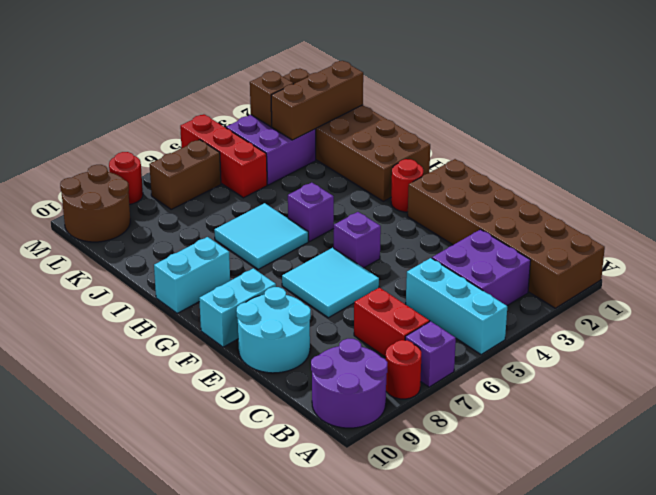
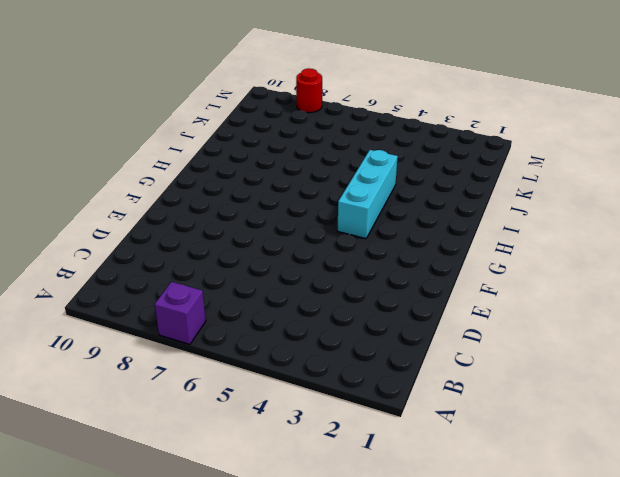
cyan brick G4:I4 level 1 -> cyan brick A5:C5 level 1
none -> brown brick A1:F2 level 1
none -> red round brick A8 level 1
none -> purple round brick A9:B10 level 1

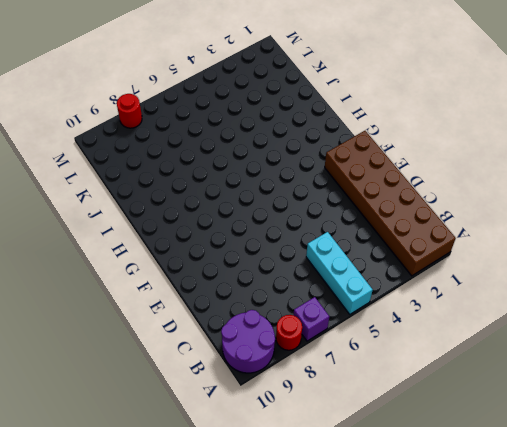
none -> purple brick B3:C4 level 1
none -> red brick B7:C7 level 1
none -> cyan round brick D9:E10 level 1

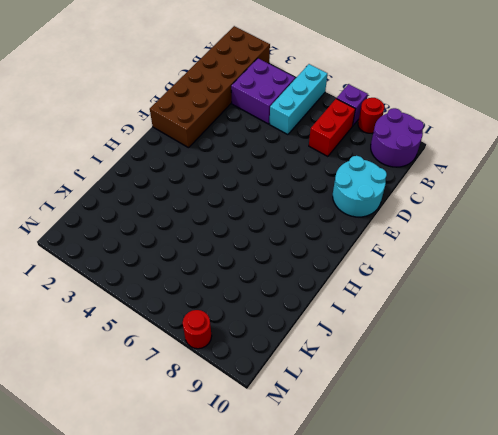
none -> cyan tile E6:F7 level 1
none -> purple brick F5 level 1
none -> cyan brick F9:F10 level 1

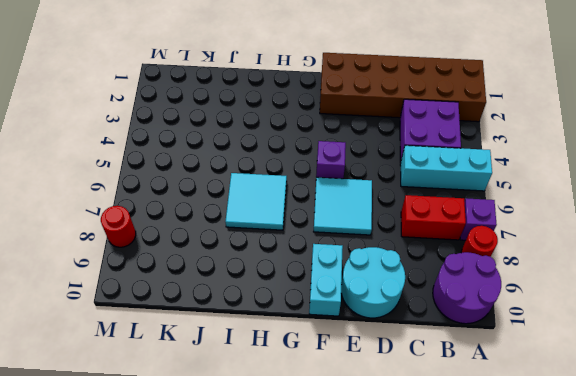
none -> red round brick G2 level 1
none -> brown brick H1:M2 level 1
none -> purple brick H5 level 1

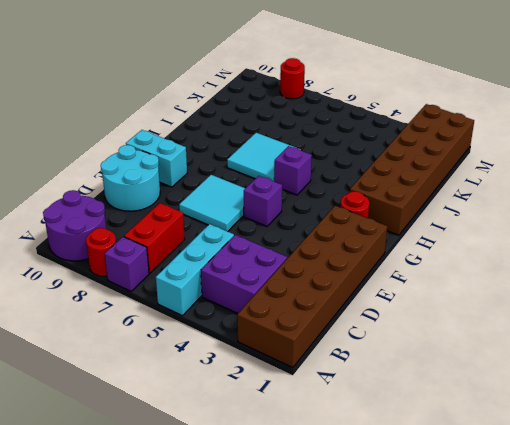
none -> cyan brick H9:H10 level 1
none -> purple brick K3:L4 level 1
none -> red brick K5:M5 level 1

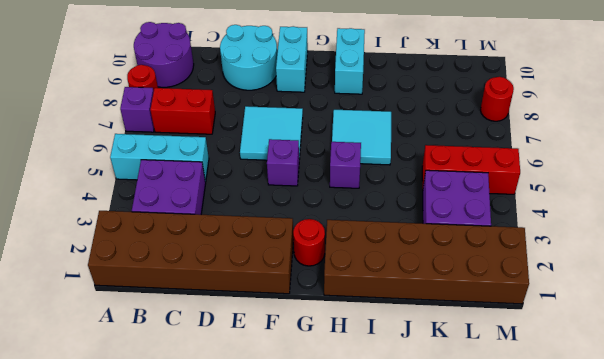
none -> brown brick L6:L7 level 1
none -> brown round brick L9:M10 level 1
none -> brown brick K1:K3 level 2

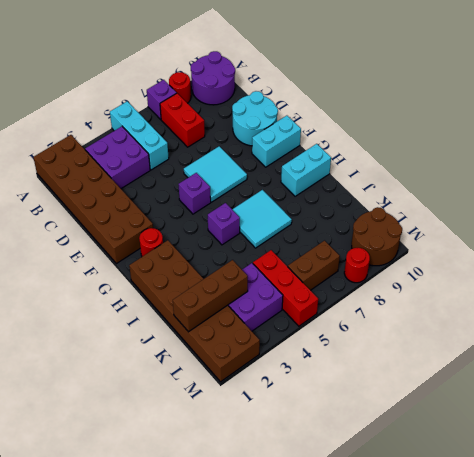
none -> brown brick L3 level 2

